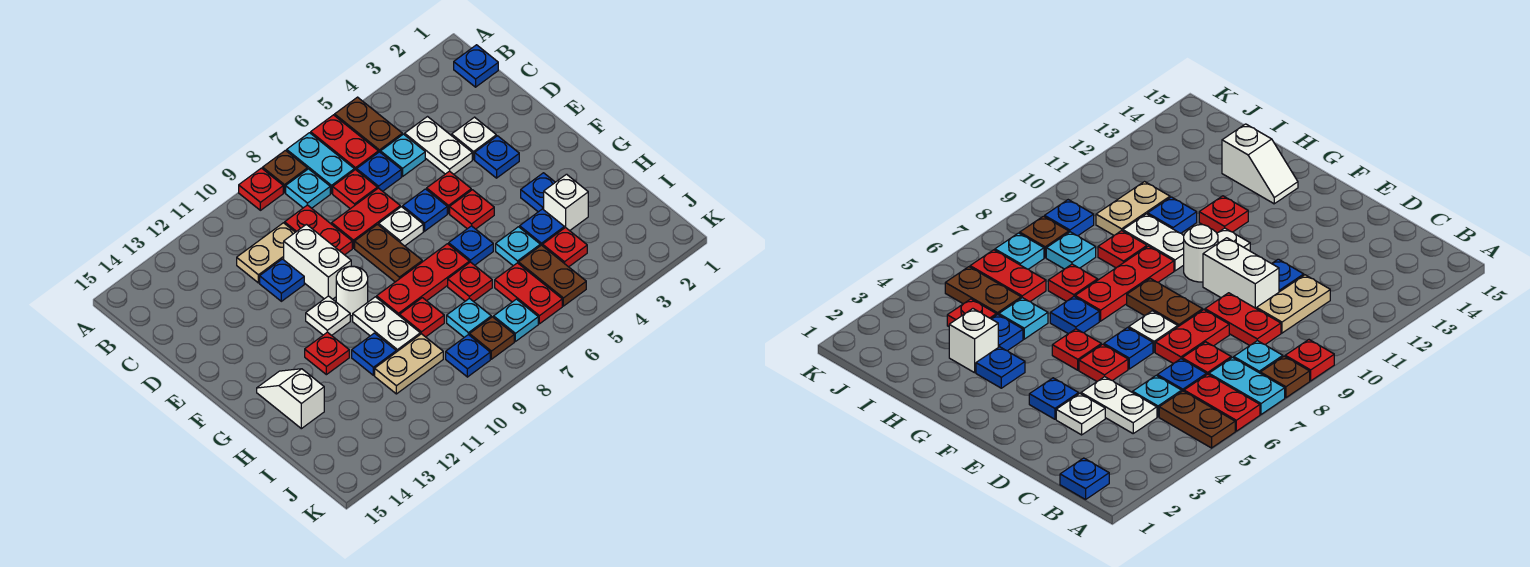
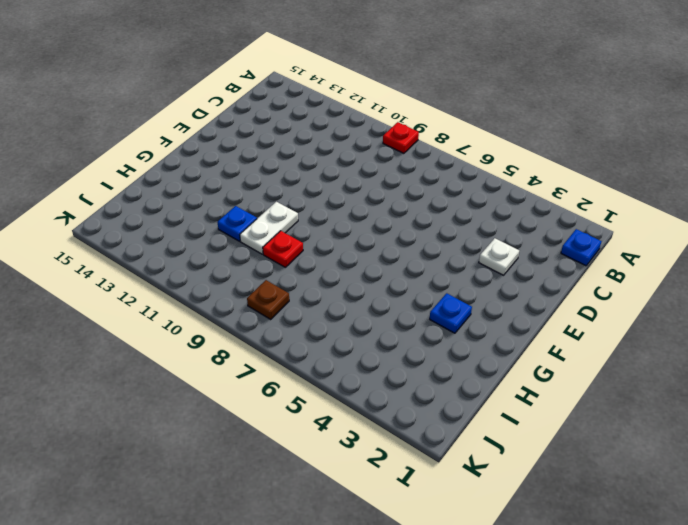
none -> brown plate A5:B5 level 1
none -> red plate A6:B6 level 1
none -> cyan plate A7:B7 level 1
none -> brown plate A8 level 1

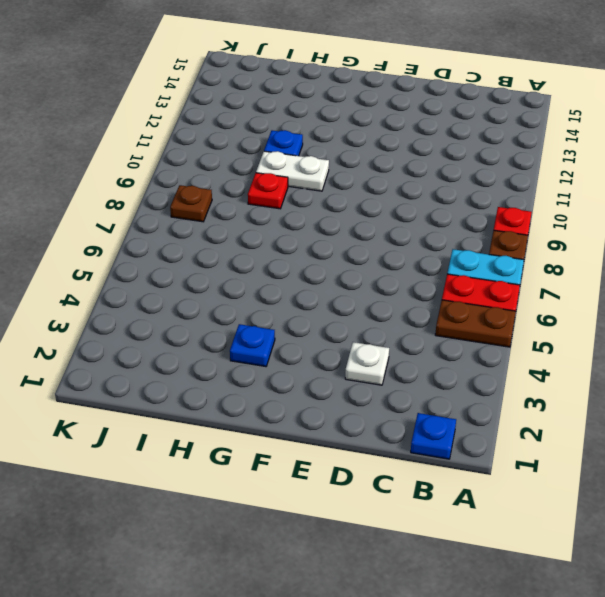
none -> cyan plate B8 level 1
none -> white plate C4:D4 level 1
none -> cyan plate C5 level 1
none -> blue plate C6 level 1

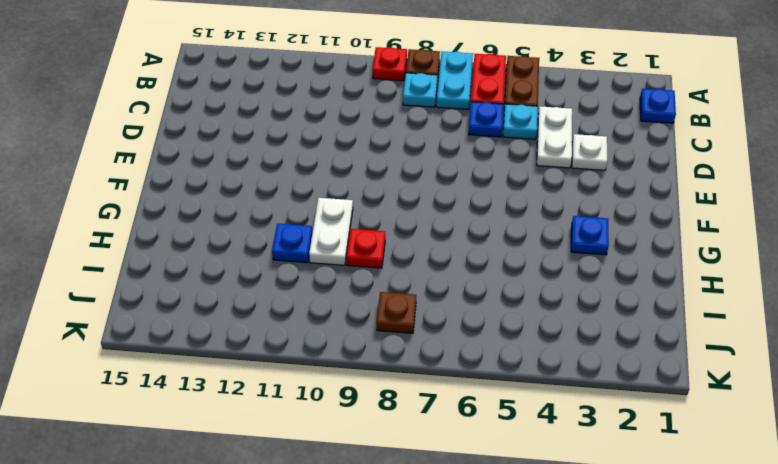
none -> red plate C7 level 1
none -> red plate C9:D9 level 1
none -> tan plate C10:C11 level 1
none -> red plate D7:D8 level 1

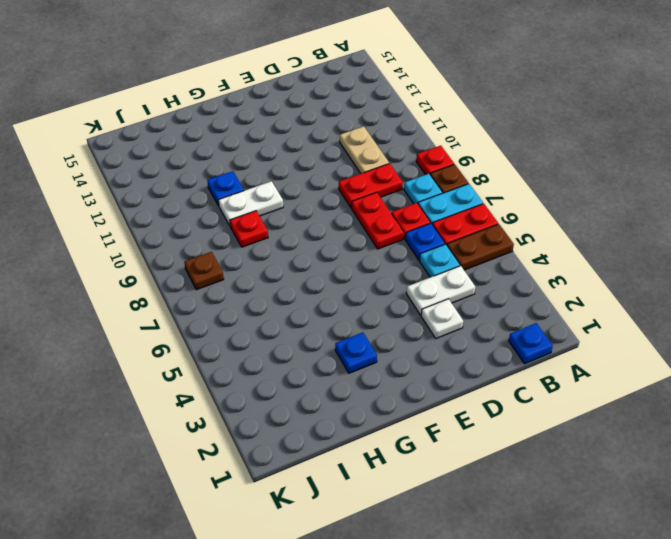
none -> white brick D10:E10 level 1
none -> blue plate D11 level 1
none -> blue plate E3 level 1
none -> red plate E5 level 1

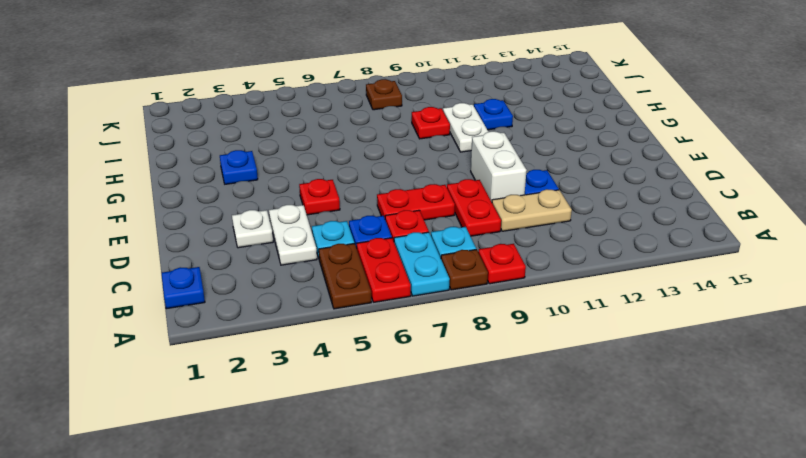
none -> blue plate E3 level 1
none -> blue plate E6 level 1
none -> white plate E7 level 1
none -> brown plate E8:F8 level 1

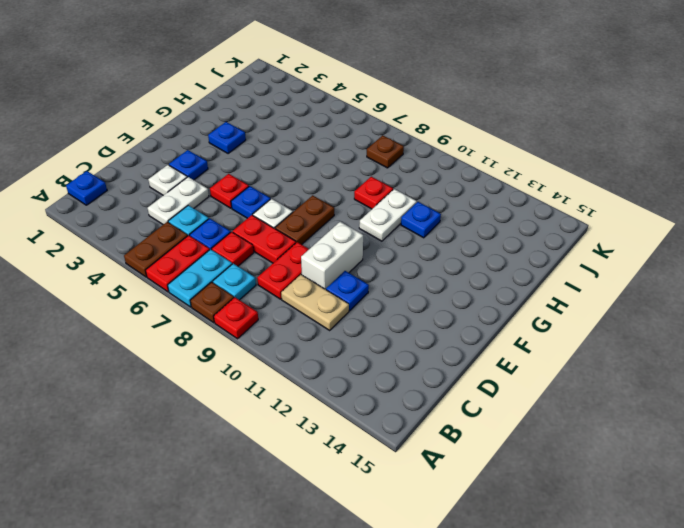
none -> red plate F5 level 1
none -> white round brick F10 level 1
none -> white plate F11 level 1
none -> blue plate G6 level 1

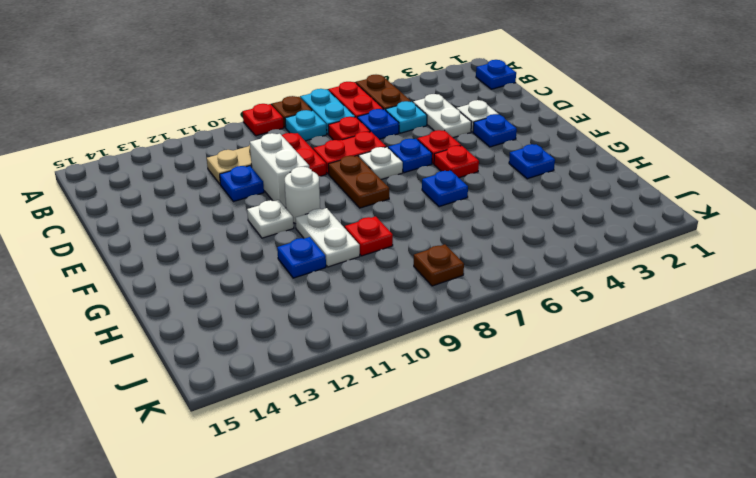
none -> red plate G7:G9 level 1
none -> red plate G12 level 1
none -> white slope G14:H14 level 1 top H
none -> white brick H3 level 1

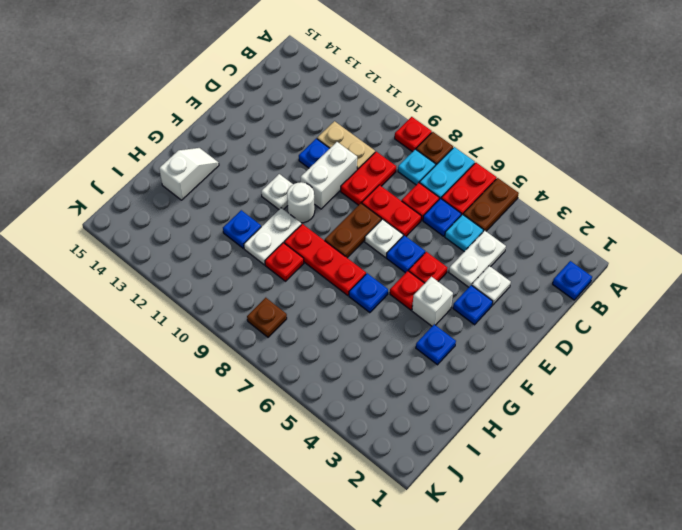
white brick F4 level 1 -> white brick H3 level 1
none -> red plate G12 level 1
none -> blue plate H4 level 1
none -> cyan plate H5 level 1
none -> red plate H7 level 1

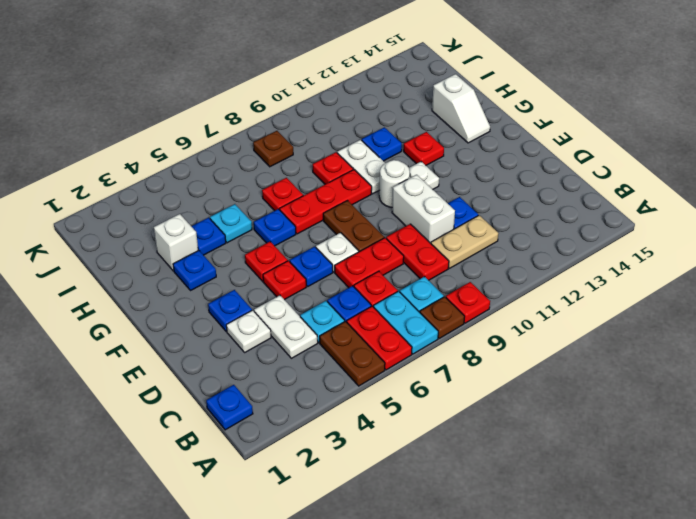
none -> red plate I4 level 1
none -> brown plate I5:J5 level 1
none -> red plate I6:J6 level 1
none -> cyan plate I8 level 1

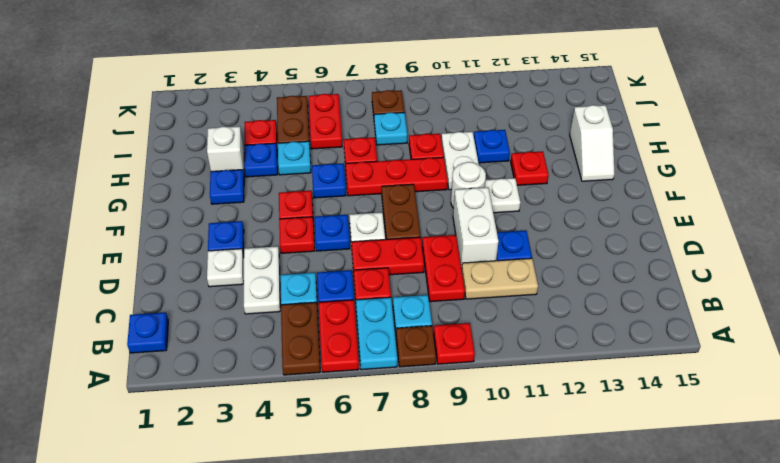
none -> tan plate I10:I11 level 1
none -> cyan plate J7 level 1
none -> blue plate J9 level 1

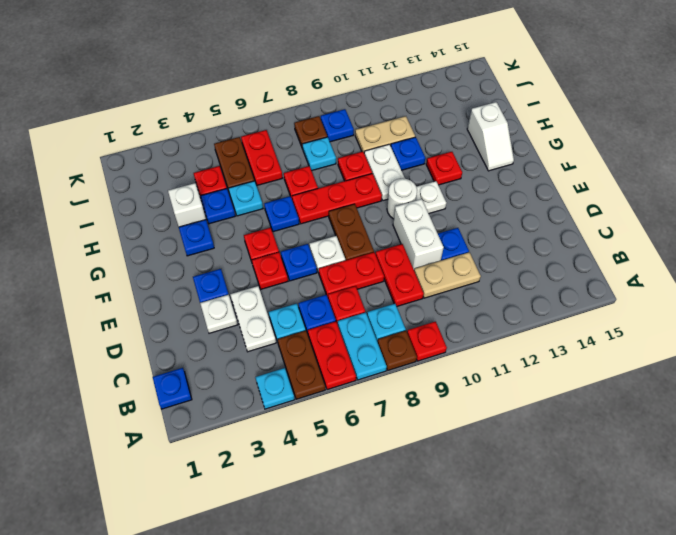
cyan plate A4 level 1 -> cyan plate J7 level 1

